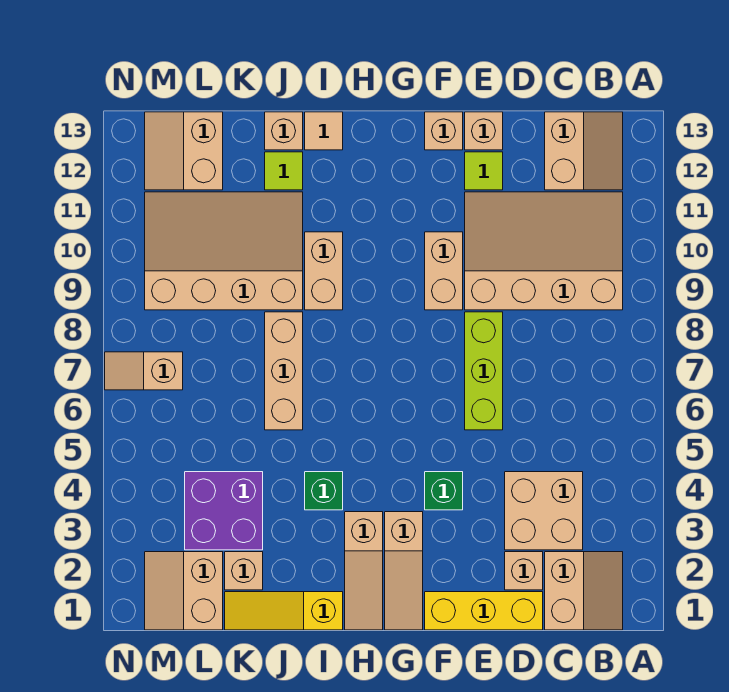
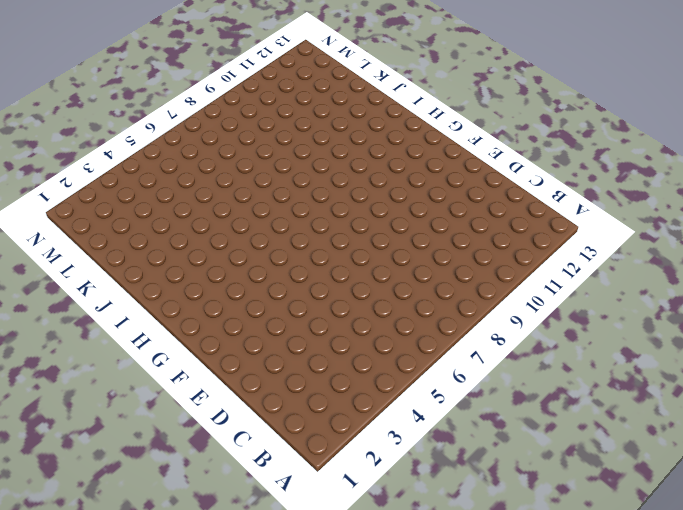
none -> tan slope B1:C2 level 1 top C
none -> tan slope B9:E11 level 1 top 9
none -> tan slope B12:C13 level 1 top C

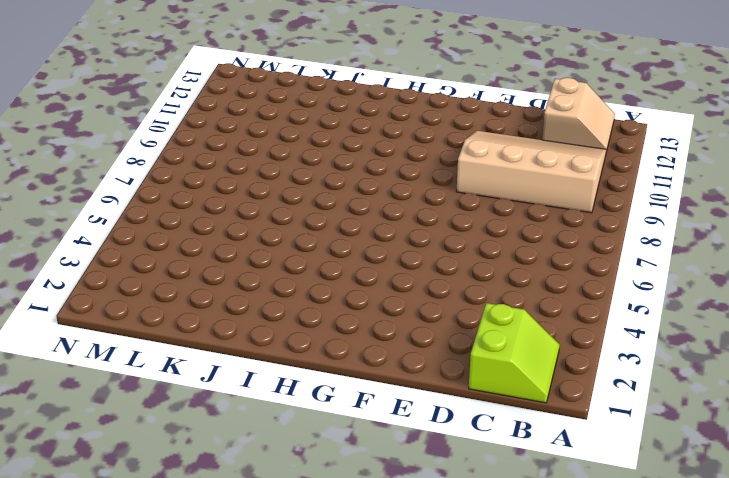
lime slope B1:C2 level 1 top C -> tan slope B1:C2 level 1 top C
none -> tan brick C3:D4 level 1
none -> yellow brick D1:F1 level 1
none -> tan brick D2 level 1

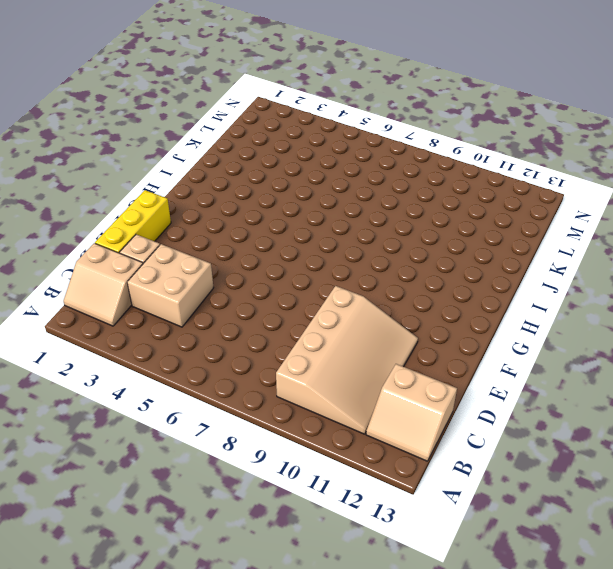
none -> lime brick E6:E8 level 1
none -> lime tile E12 level 1
none -> tan brick E13 level 1

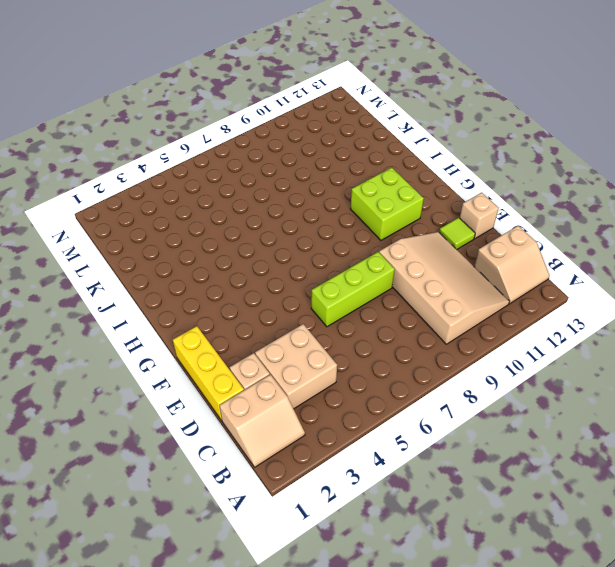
lime brick G10:H11 level 1 -> none
none -> green brick F4 level 1
none -> tan brick F9:F10 level 1
none -> tan brick F13 level 1

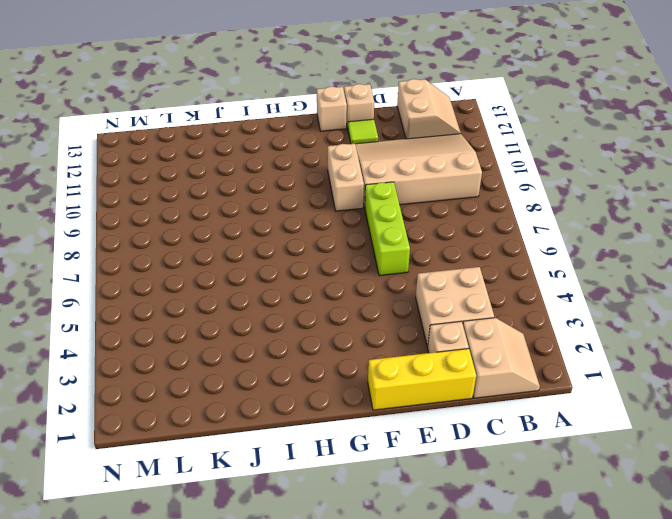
none -> green brick F4 level 1
none -> tan slope G1:G3 level 1 top 3
none -> tan slope H1:H3 level 1 top 3

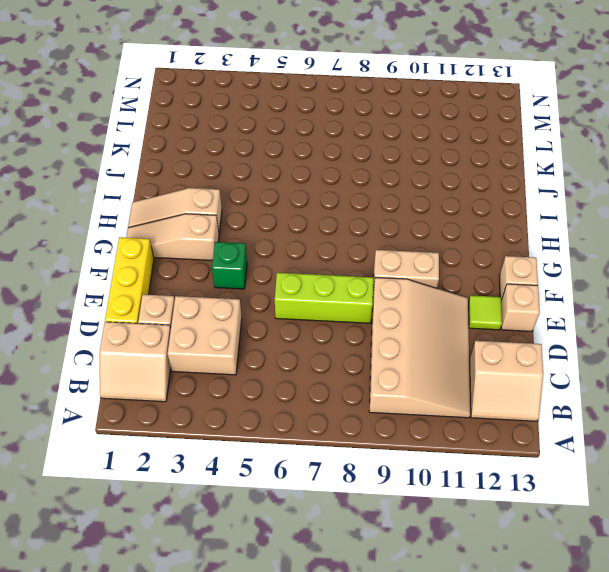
none -> yellow slope I1:K1 level 1 top I
none -> green brick I4 level 1
none -> tan brick I9:I10 level 1

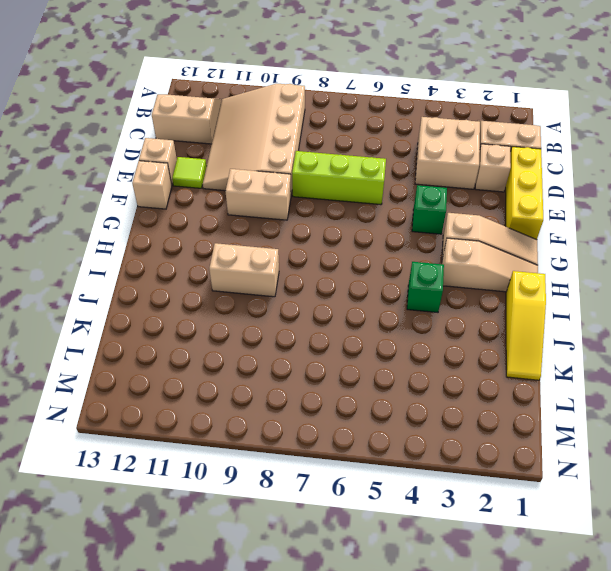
none -> tan tile I13 level 1
none -> tan brick J6:J8 level 1
none -> tan slope J9:M11 level 1 top 9

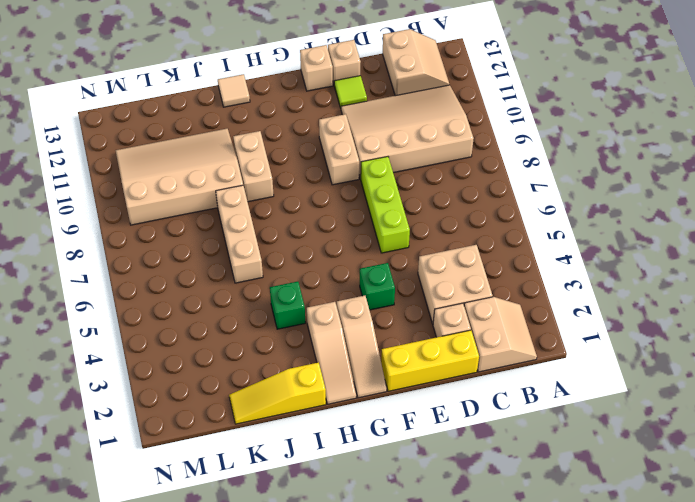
none -> lime tile J12 level 1
none -> tan brick J13 level 1
none -> tan brick K2 level 1

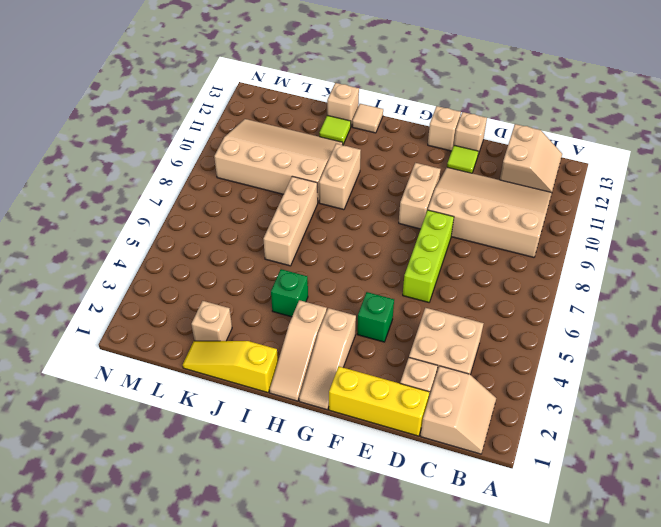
none -> purple brick K3:L4 level 1
none -> tan slope L1:M2 level 1 top L
none -> tan slope L12:M13 level 1 top L

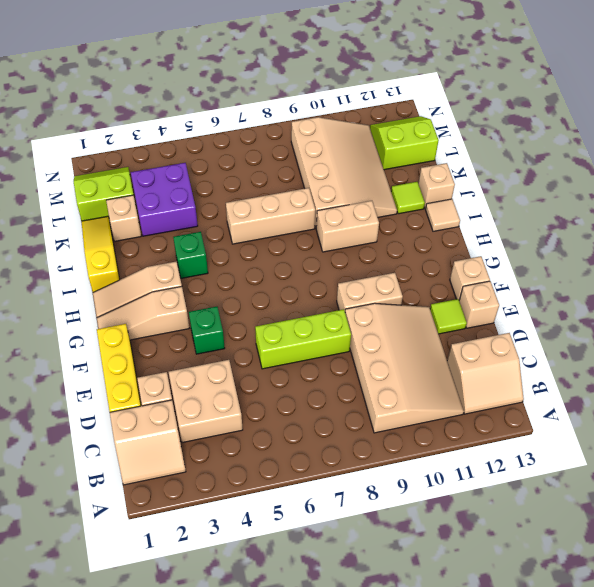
lime slope L1:M2 level 1 top L -> tan slope L1:M2 level 1 top L
lime slope L12:M13 level 1 top L -> tan slope L12:M13 level 1 top L
none -> tan slope M7:N7 level 1 top M

